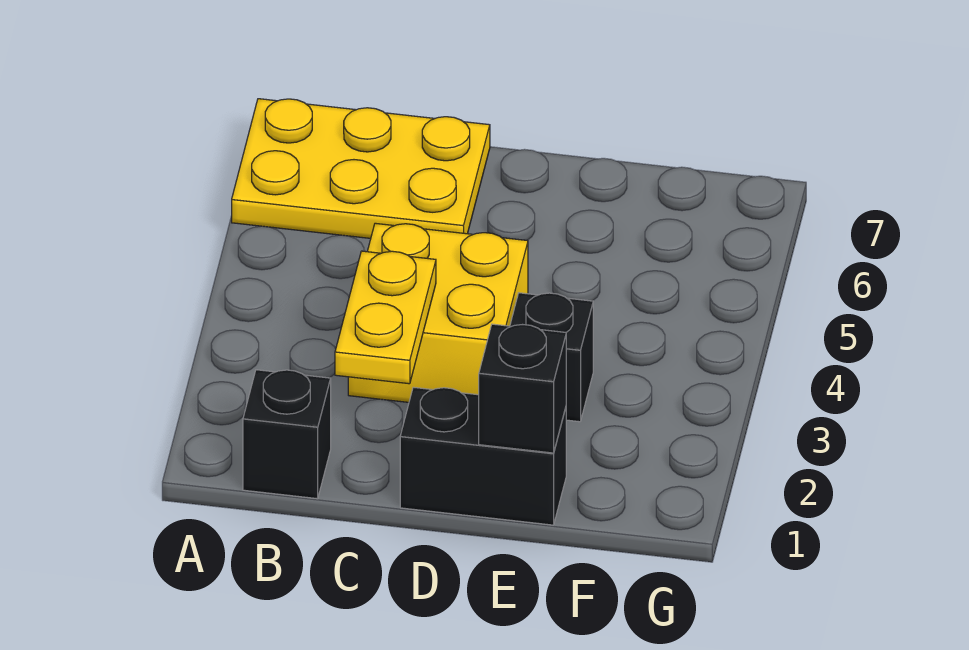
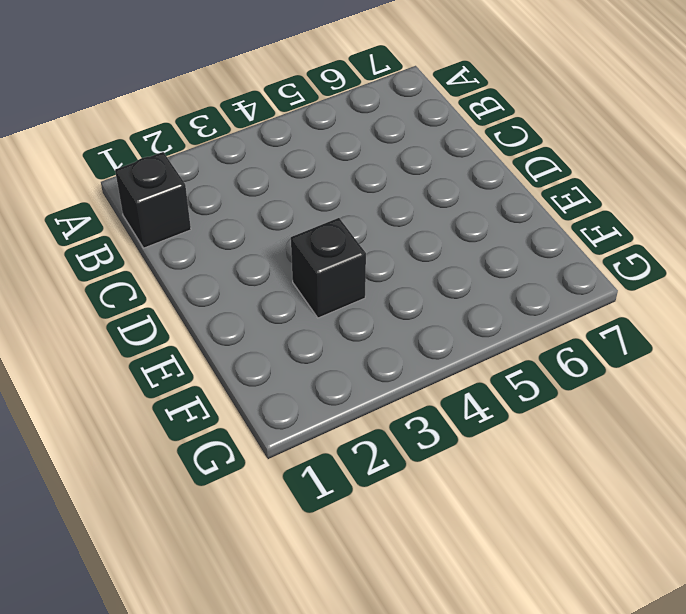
none -> yellow plate A6:C7 level 1
none -> yellow brick C3:D4 level 1

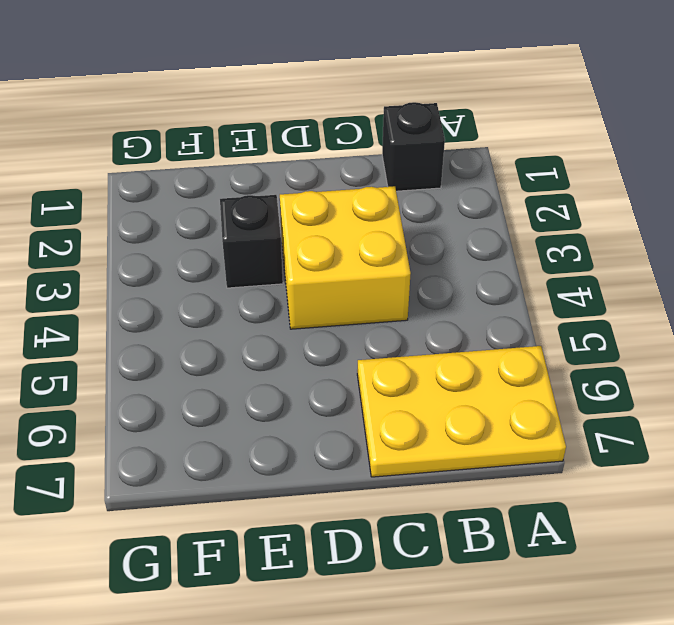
none -> black brick D1:E1 level 1
none -> yellow plate C2:C3 level 2

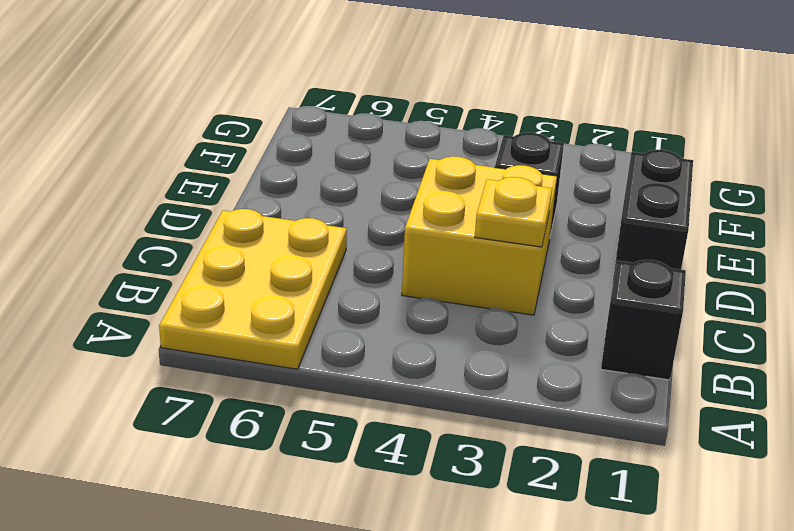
yellow plate C3 level 2 -> yellow plate C2:C3 level 2
none -> black brick E1 level 2

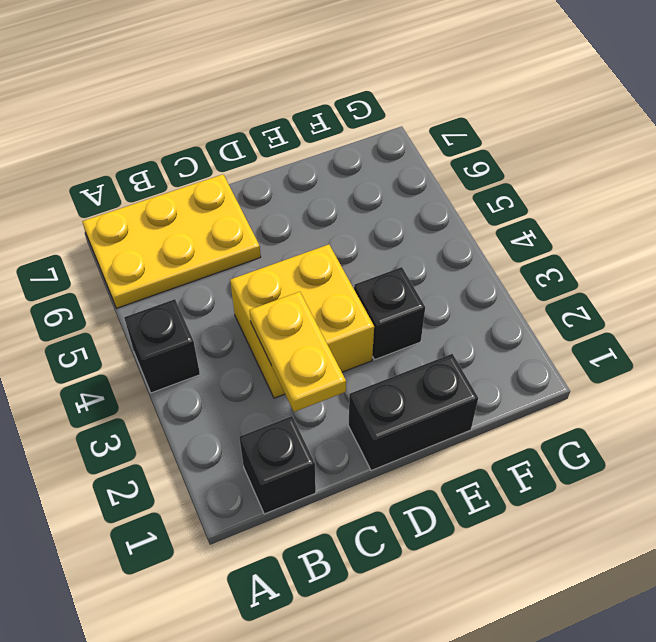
black brick A4 level 1 -> black brick E1 level 2

